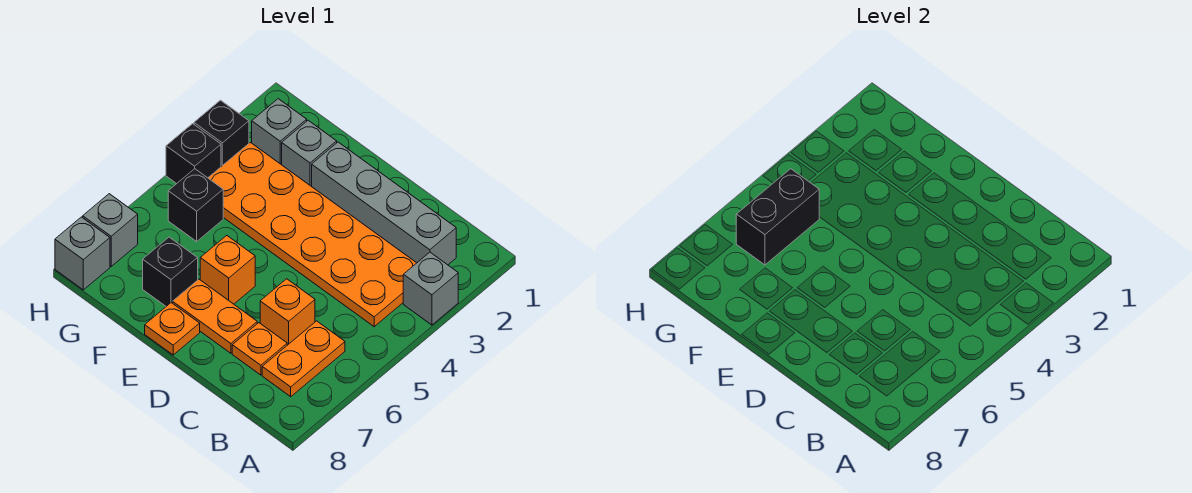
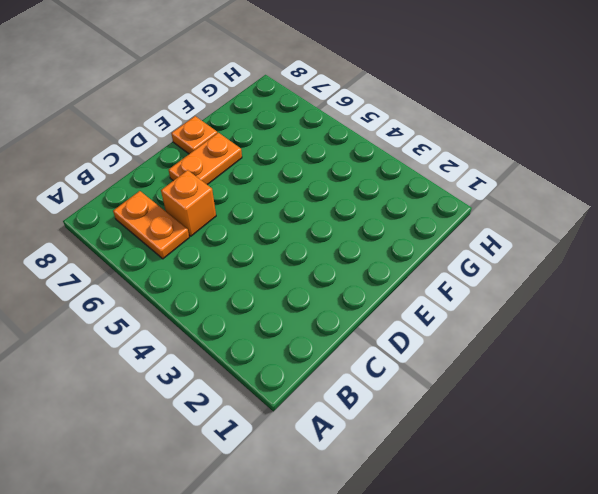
none -> grey brick A3 level 1
none -> grey brick B2:E2 level 1
none -> orange plate B3:G4 level 1

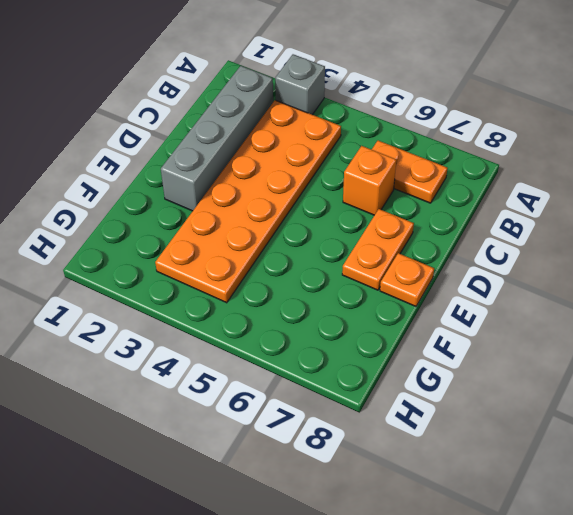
none -> orange plate C7 level 1
none -> orange brick E6 level 1
none -> grey brick F2 level 1

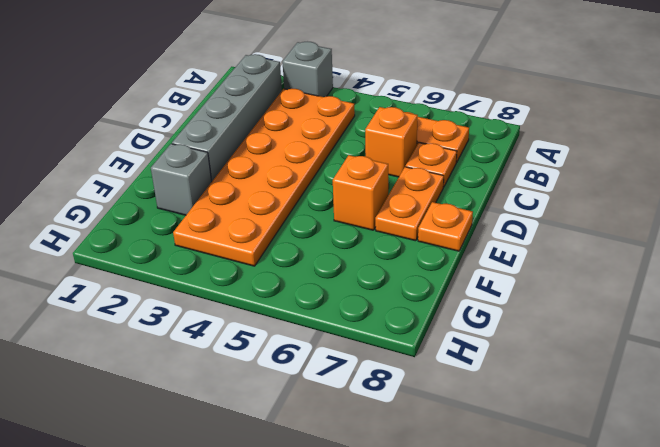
none -> black brick F7 level 1
none -> grey brick G2 level 1
none -> black brick G5 level 1

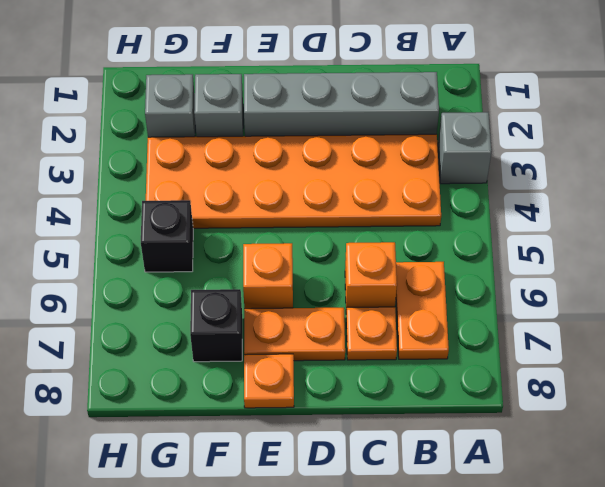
none -> black brick H3 level 1
none -> black brick H4 level 1
none -> grey brick H7 level 1

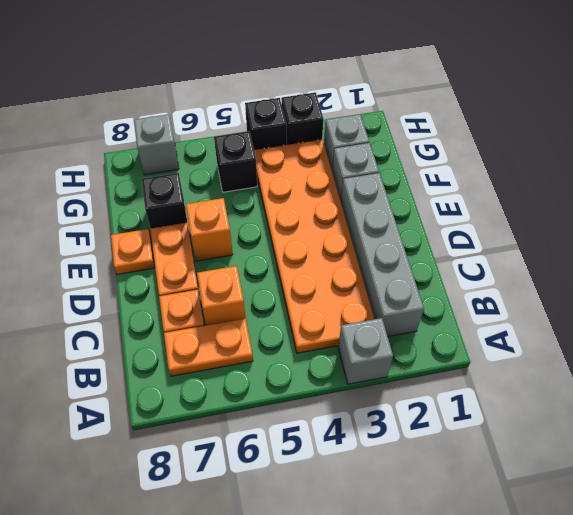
none -> grey brick H8 level 1
none -> black brick G5:G6 level 2

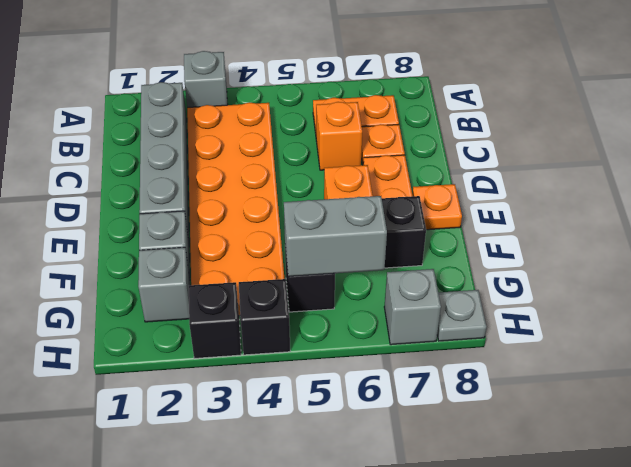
grey brick G5:G6 level 2 -> black brick G5:G6 level 2
grey plate H8 level 1 -> grey brick H8 level 1

